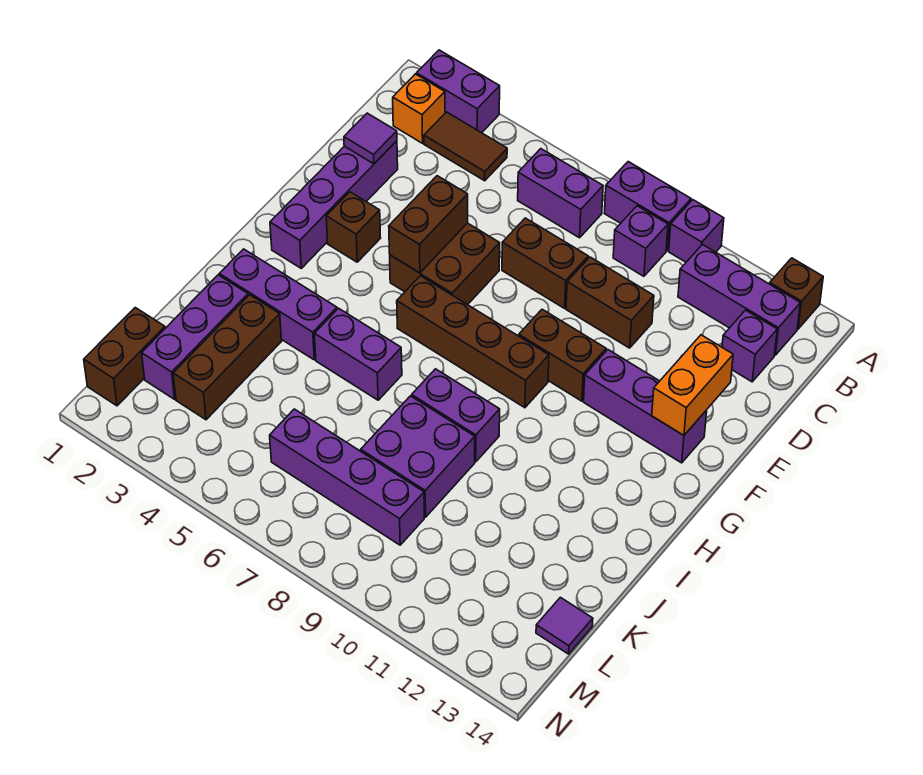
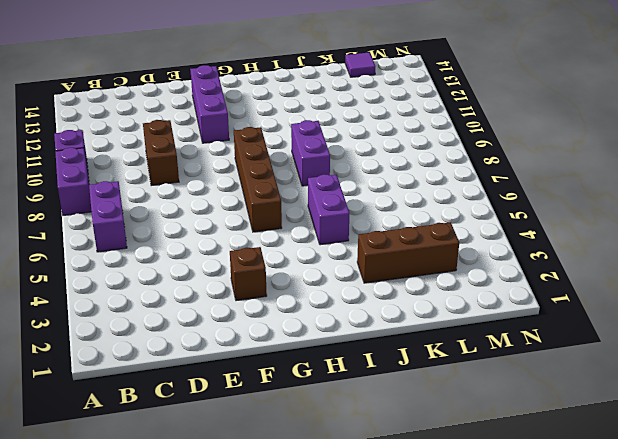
none -> purple brick A2:A3 level 1
none -> brown brick A13 level 1
none -> orange brick B2 level 1
none -> brown tile B3:B4 level 1

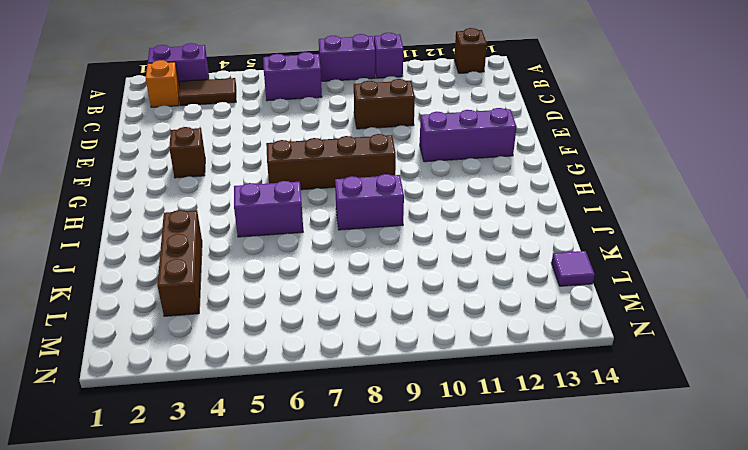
none -> purple brick B9 level 1
none -> purple brick B11:B13 level 1
none -> purple brick C13 level 1
none -> purple brick D2:G2 level 1

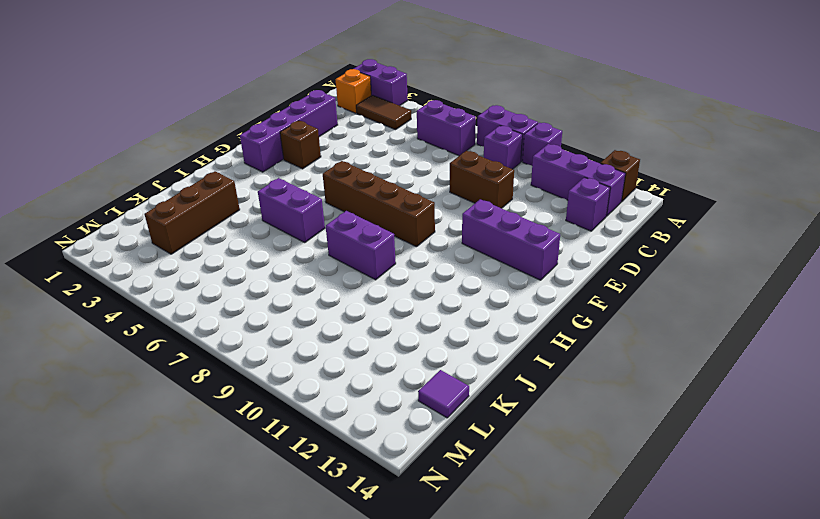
none -> brown brick D7:D8 level 1
none -> brown brick E5:F6 level 1
none -> brown brick F9:F10 level 1
none -> purple brick I2:I4 level 1

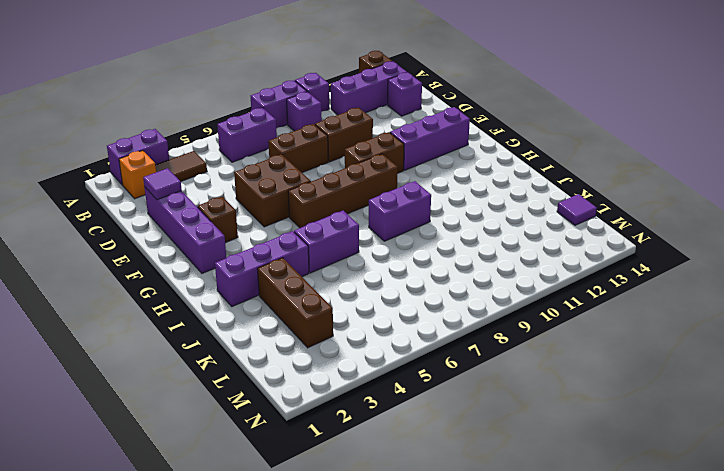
none -> purple brick J2:L2 level 1
none -> purple brick J8:K9 level 1
none -> brown brick L1:M1 level 1
none -> purple brick L6:L9 level 1

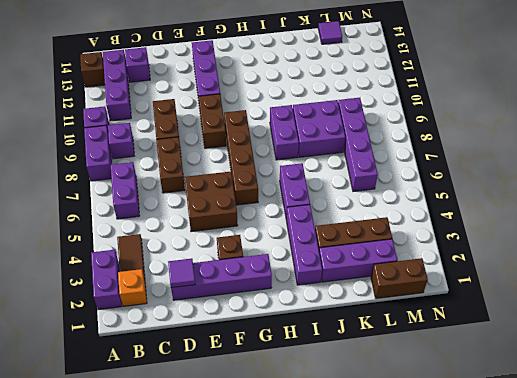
none -> brown brick E5:F5 level 2
none -> orange brick E13:F13 level 2

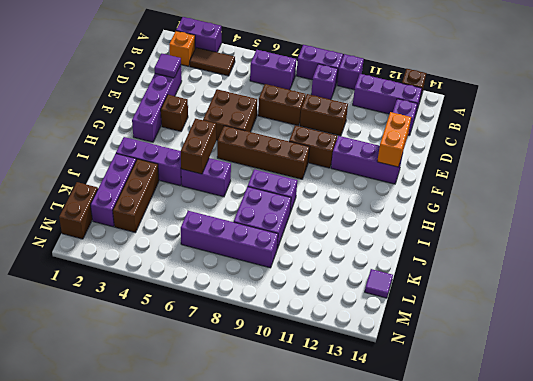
brown brick H5:I5 level 2 -> brown brick E5:F5 level 2

